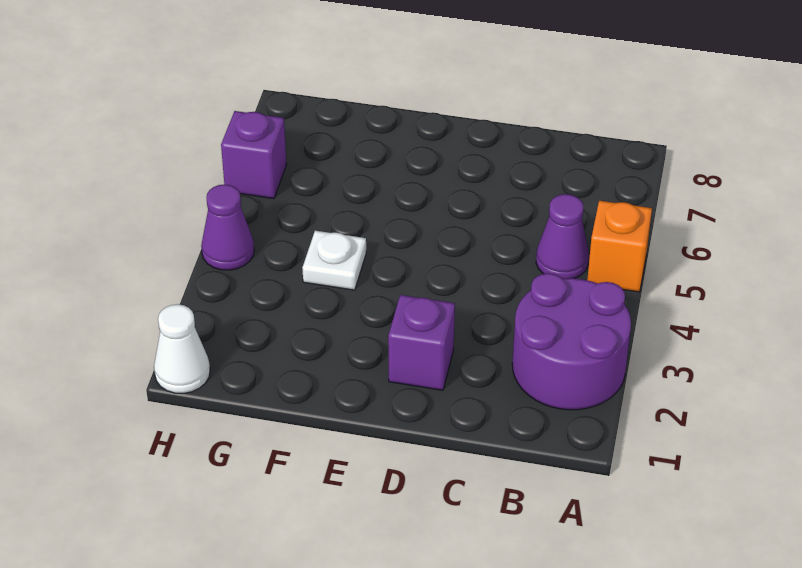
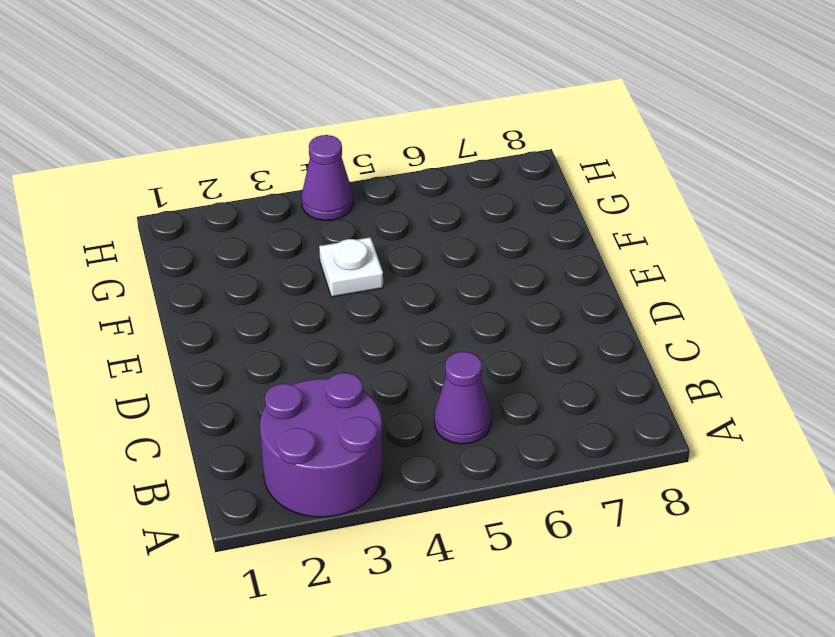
none -> orange brick A5 level 1
none -> purple brick D2 level 1

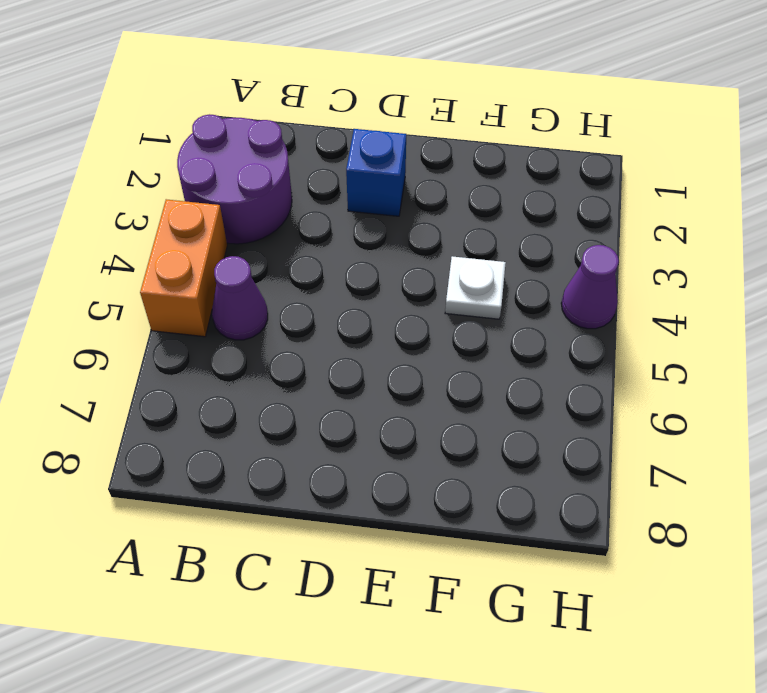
orange brick A4:A5 level 1 -> orange brick A5 level 1
blue brick D2 level 1 -> purple brick D2 level 1
none -> white cone H1 level 1
none -> purple brick H6 level 1

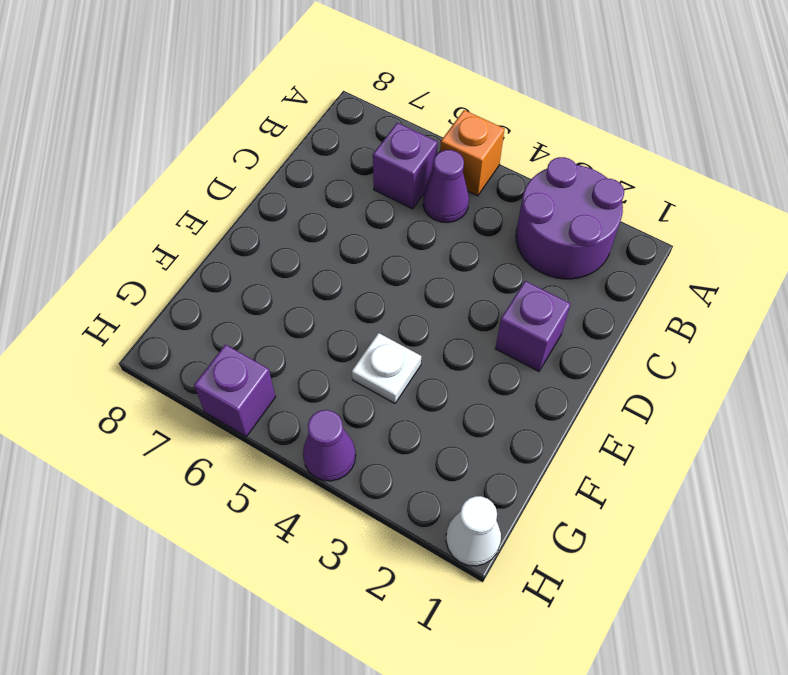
purple brick B6 level 1 -> none

